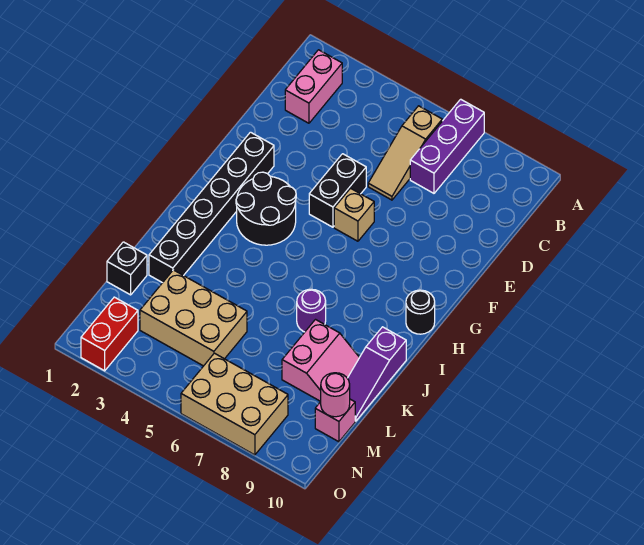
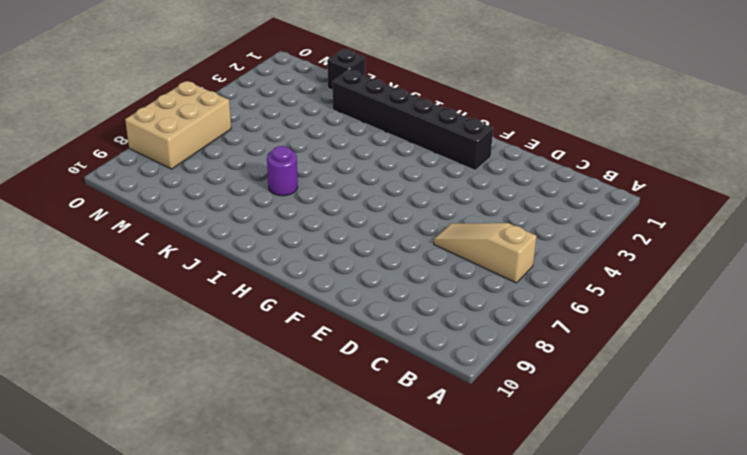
none -> purple brick A7:C7 level 1
none -> pink brick B2:C2 level 1
none -> black brick E5:F5 level 1

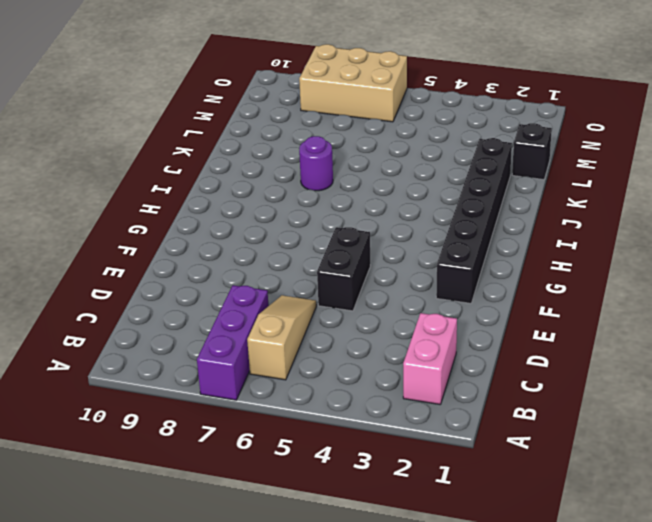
none -> tan brick F6 level 1
none -> black round brick G3:H4 level 1
none -> black round brick H10 level 1

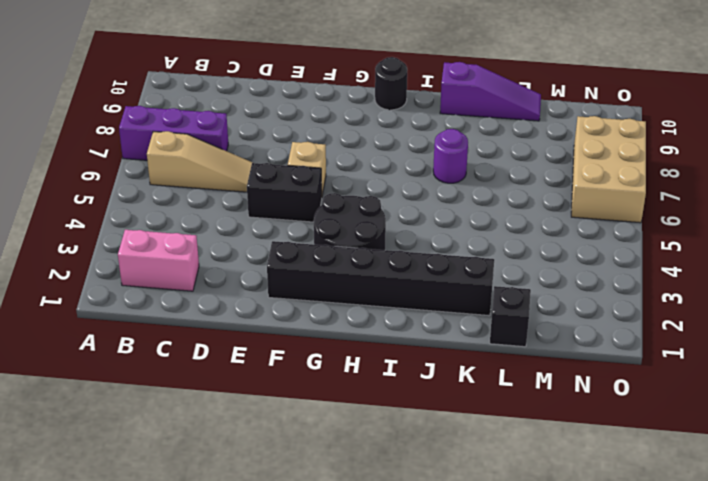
none -> pink slope K8:L9 level 1 top 8
none -> tan brick L3:M5 level 1
none -> pink brick M10 level 1

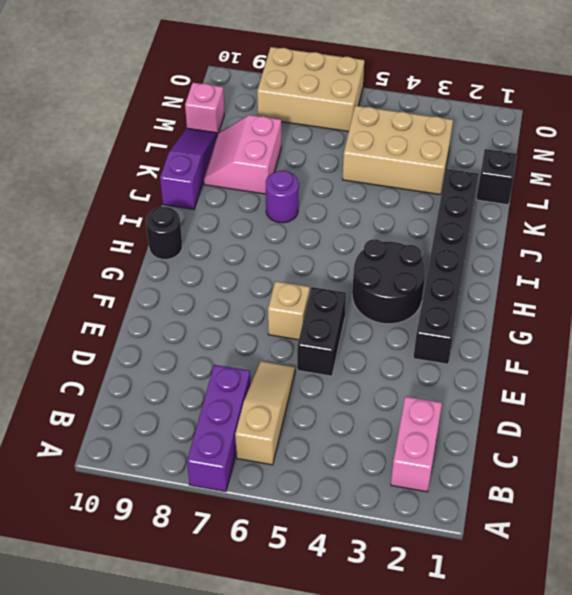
none -> red brick N2:O2 level 1
none -> pink round brick M10 level 2

